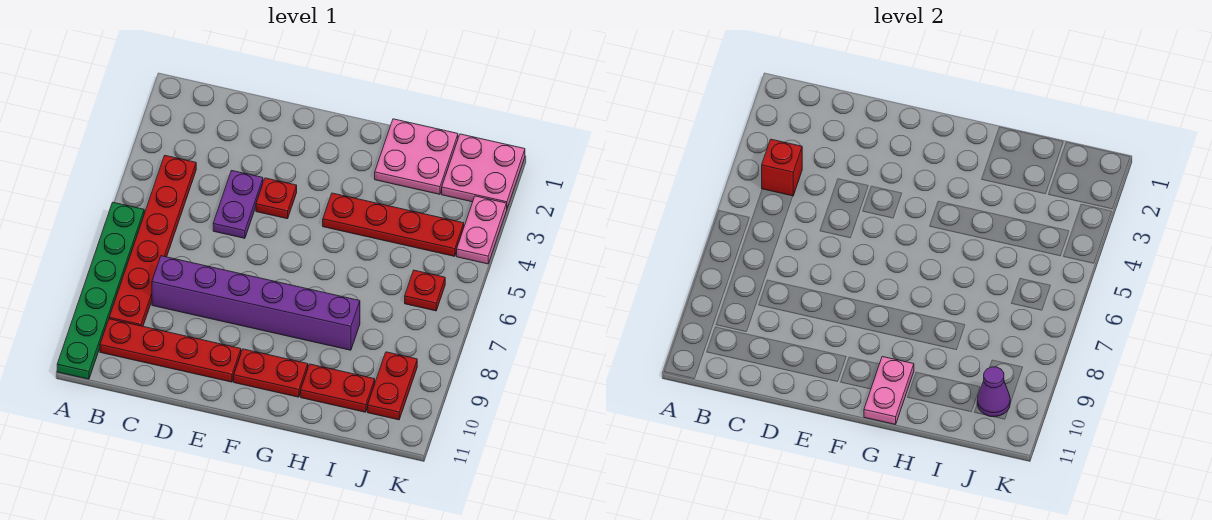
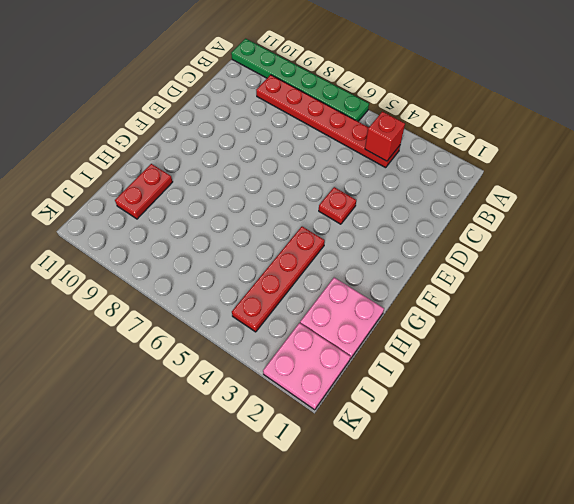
none -> red plate B10:E10 level 1
none -> purple brick C8:H8 level 1
none -> purple plate D4:D5 level 1

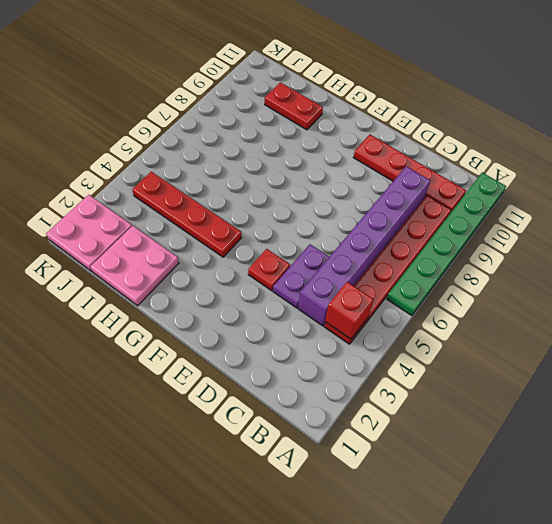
purple brick C4:C9 level 1 -> purple brick C8:H8 level 1
none -> red plate F10:G10 level 1
none -> red plate J6 level 1
none -> red plate J9:J10 level 1

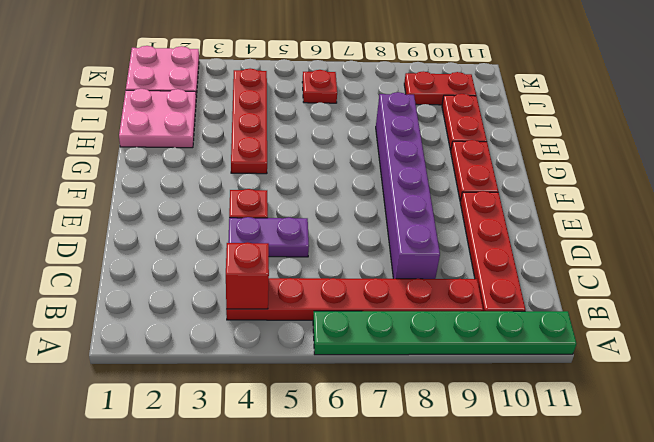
none -> pink plate K3:K4 level 1
none -> pink plate G10:G11 level 2
none -> purple cone J10 level 2

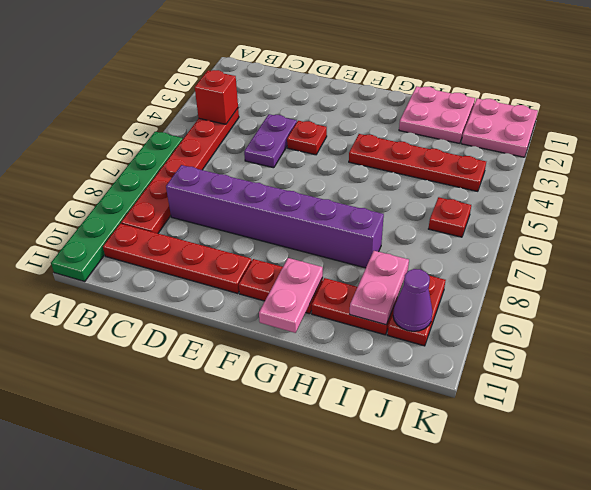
pink plate I9:I10 level 2 -> pink plate K3:K4 level 1

